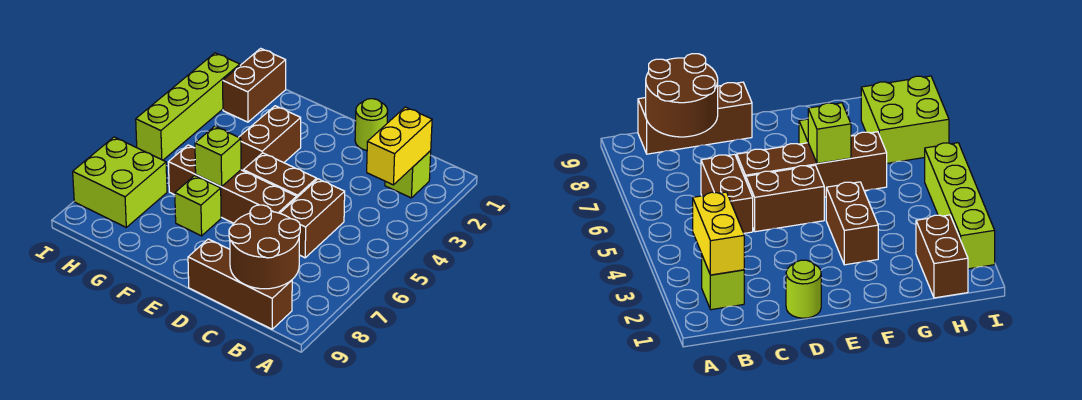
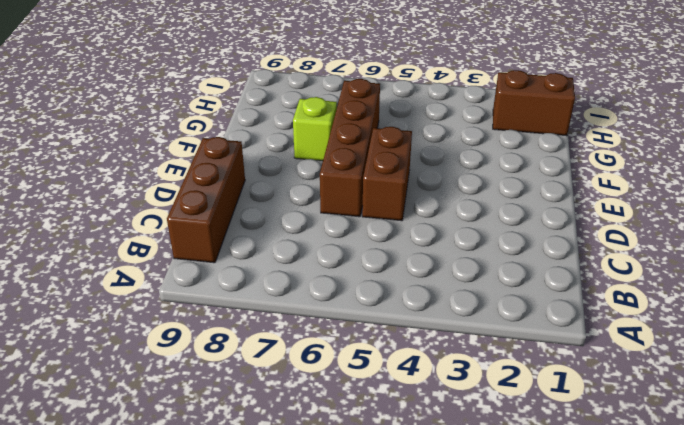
none -> lime brick B2 level 1
none -> brown brick C5:C6 level 1
none -> lime round brick D1 level 1

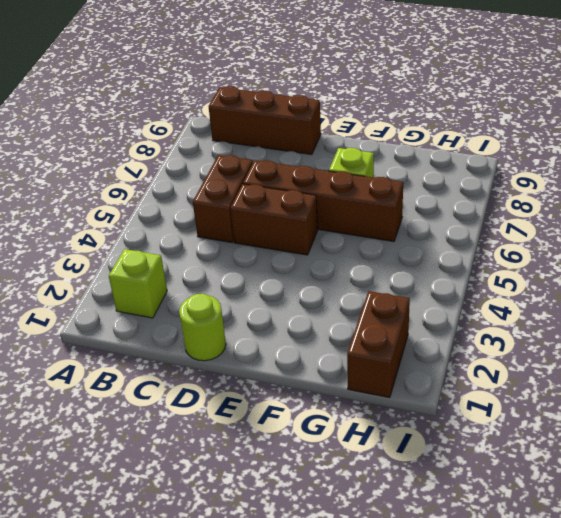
none -> brown brick F3:F4 level 1
none -> lime brick H7:I8 level 1
none -> lime brick I2:I5 level 1

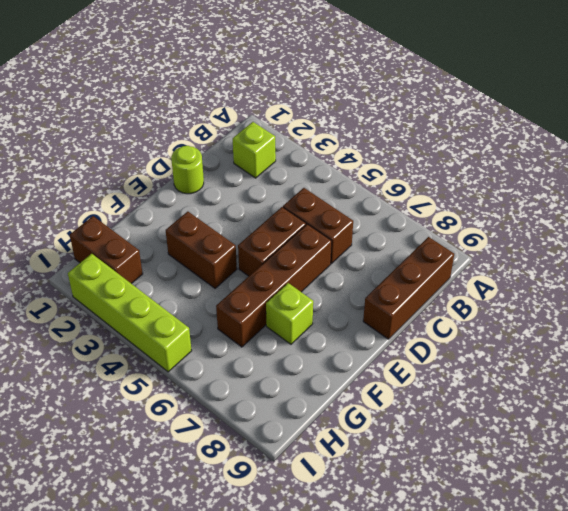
none -> lime brick H7:I8 level 1
none -> yellow brick B2:B3 level 2
none -> brown round brick B8:C9 level 2

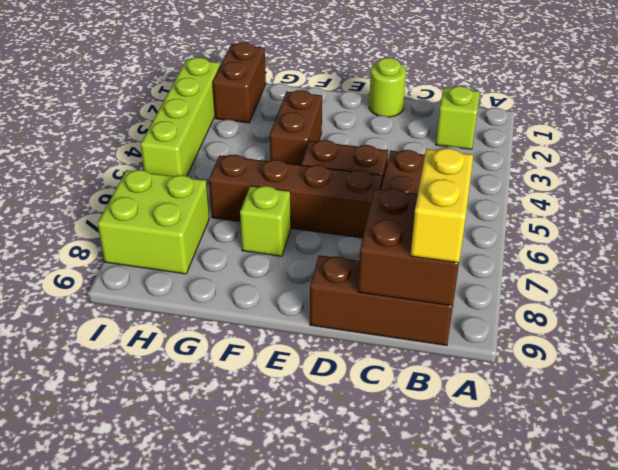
brown brick B8:C9 level 2 -> brown round brick B8:C9 level 2
yellow brick B8:B9 level 3 -> yellow brick B2:B3 level 2
none -> lime brick F6 level 2

